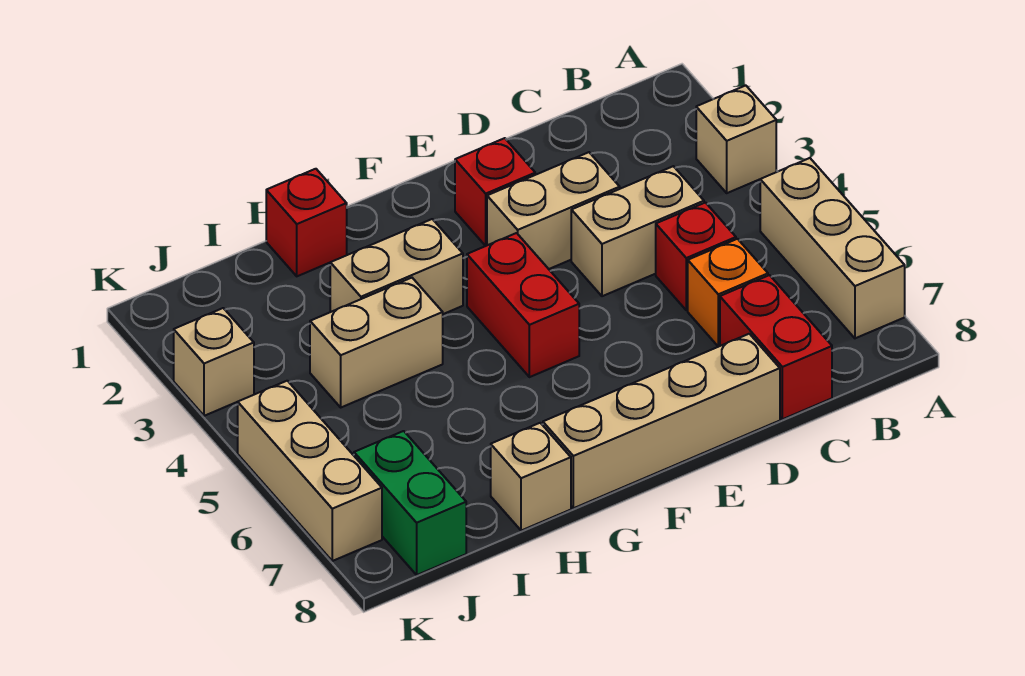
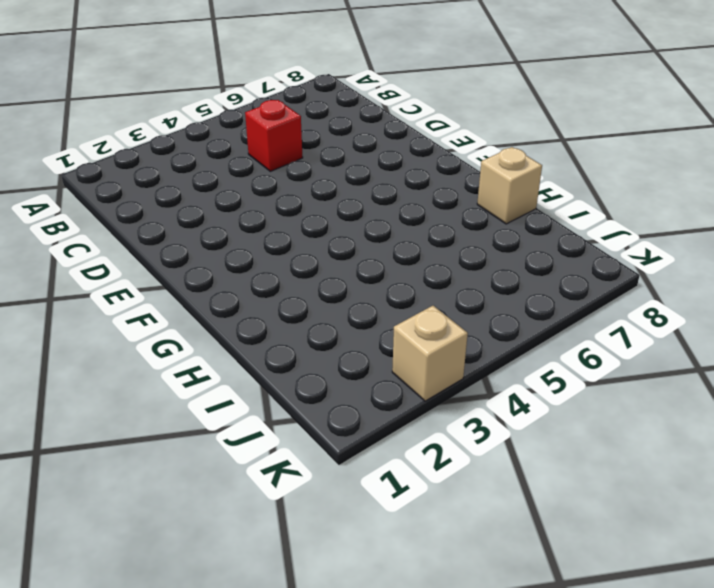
none -> tan brick A3 level 1
none -> tan brick A5:A7 level 1
none -> tan brick C4:D4 level 1

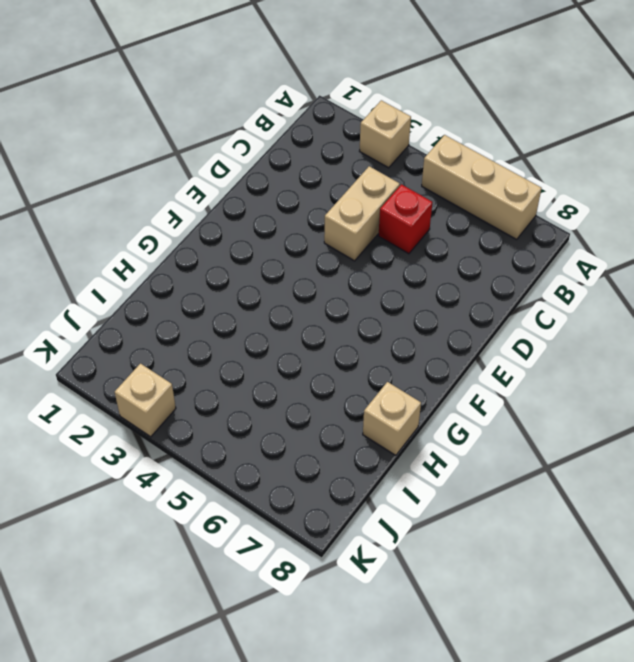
none -> orange brick C6 level 1
none -> red brick C7:C8 level 1
none -> tan brick D3:E3 level 1

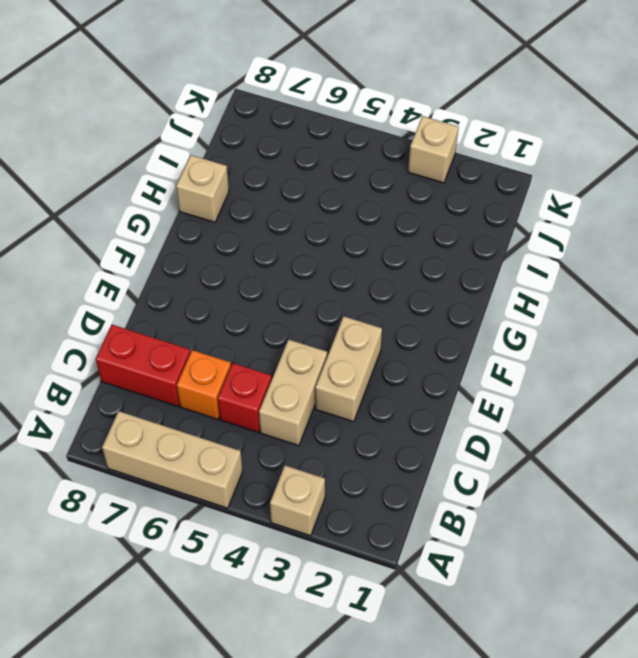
none -> tan brick D8:G8 level 1
none -> red brick E2 level 1
none -> red brick F4:F5 level 1

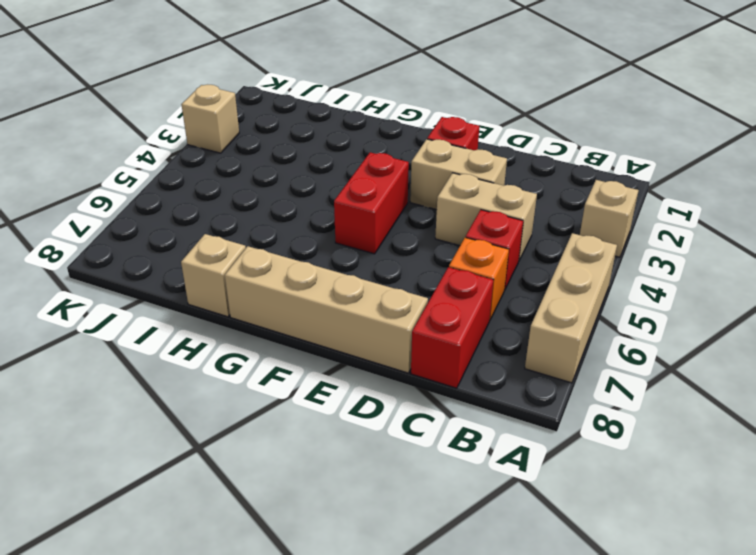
none -> tan brick G3:H3 level 1
none -> red brick H1 level 1
none -> tan brick H4:I4 level 1

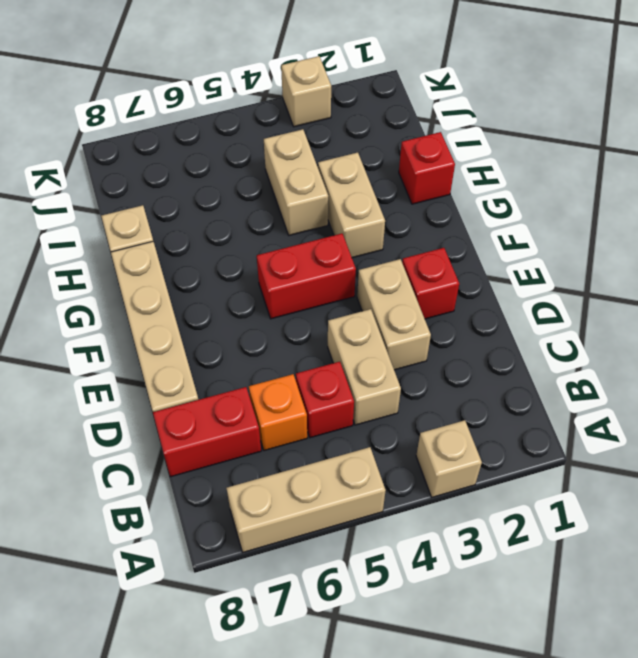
none -> green brick J7:J8 level 1
none -> tan brick K5:K7 level 1

